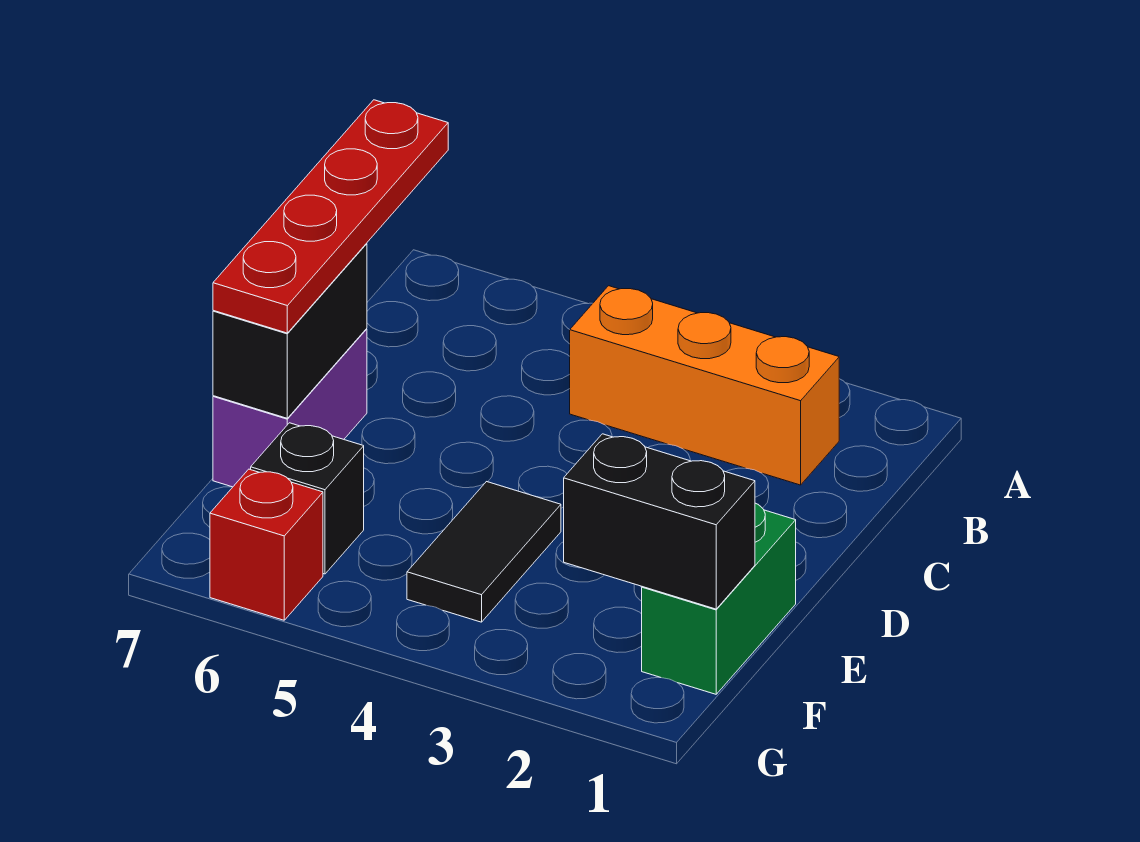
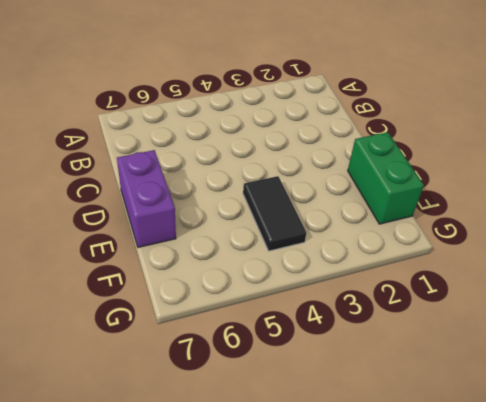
none -> orange brick B2:B4 level 1
none -> black brick F6 level 1

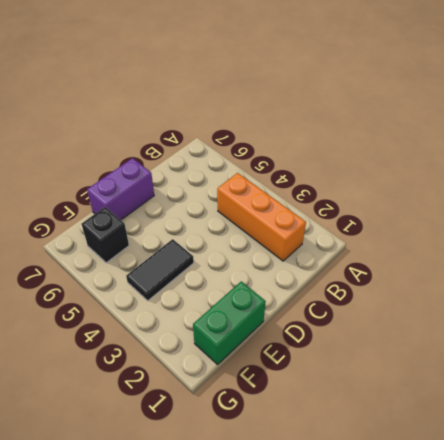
none -> red brick G6 level 1
none -> black brick D7:E7 level 2

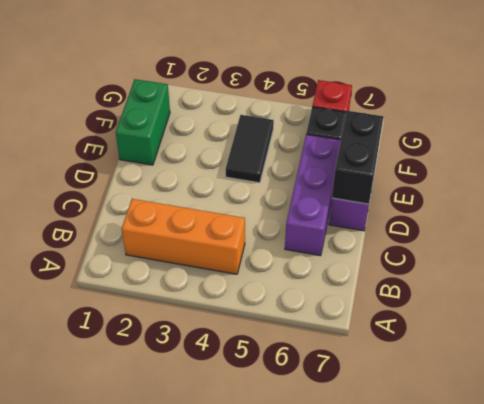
purple brick C6:E6 level 1 -> none
none -> black brick F1:F2 level 2
none -> red plate B7:E7 level 3

